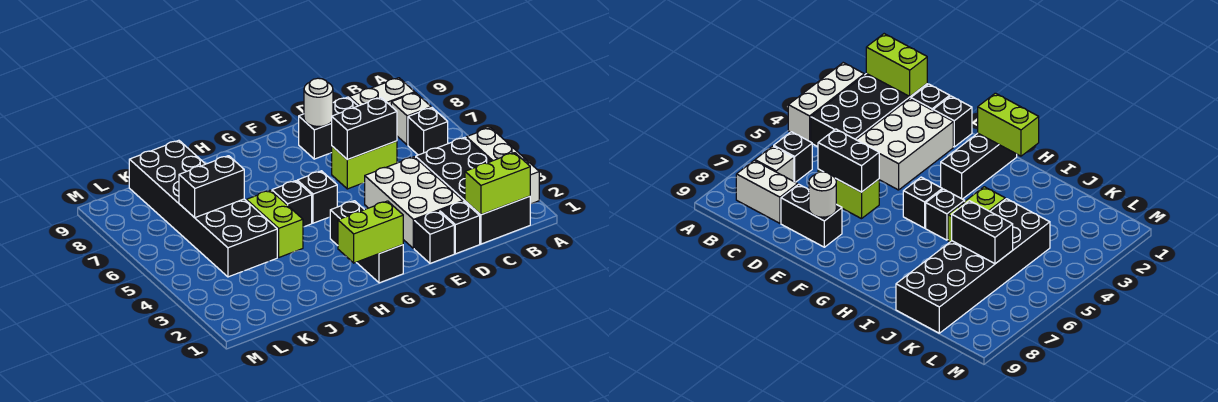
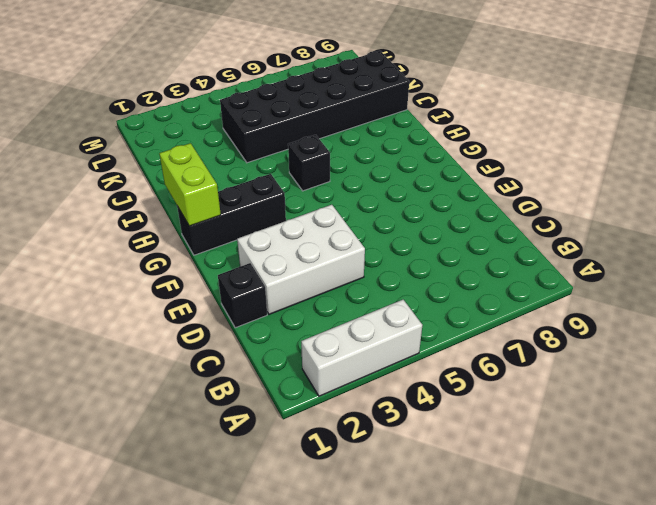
none -> black brick B1:C4 level 1
none -> black brick B6 level 1
none -> white brick B7 level 1

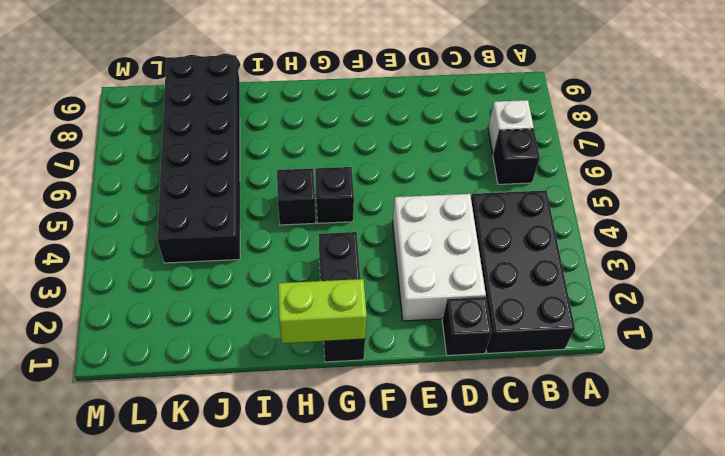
none -> white brick A2:A4 level 1
none -> white brick B8:C8 level 1
none -> lime brick D6:E6 level 1

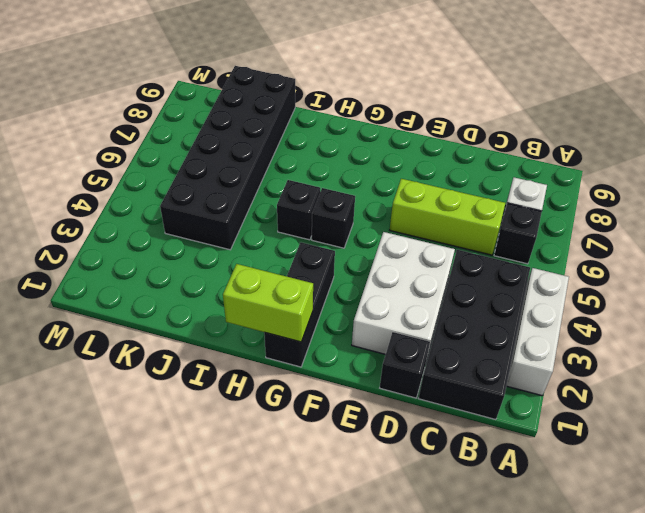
lime brick C6:E6 level 1 -> lime brick D6:E6 level 1
none -> white brick B8:C8 level 1
none -> black brick D8:E8 level 1
none -> black brick E1 level 1

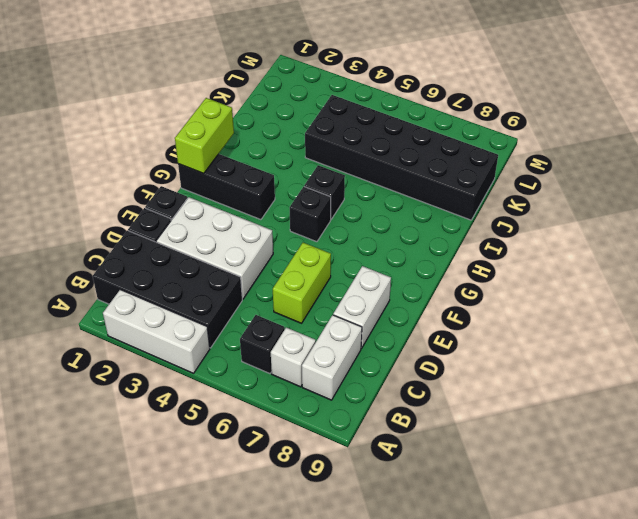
white brick D8:E8 level 1 -> black brick D8:E8 level 1
none -> lime brick I4:I5 level 1
none -> lime brick B1:C1 level 2
none -> black brick D6:E6 level 2

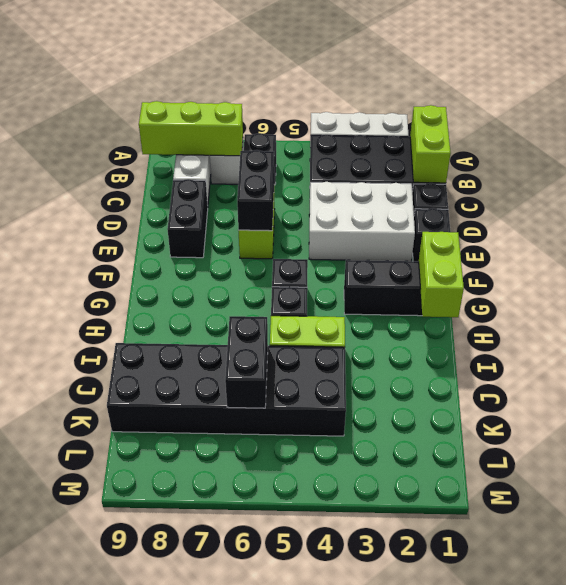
lime brick B7:B9 level 2 -> none
none -> white round brick E8 level 2

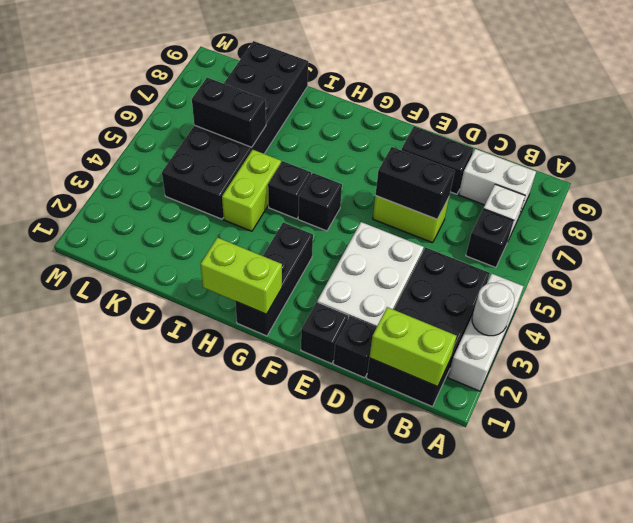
white round brick A3 level 2 -> white round brick E8 level 2

